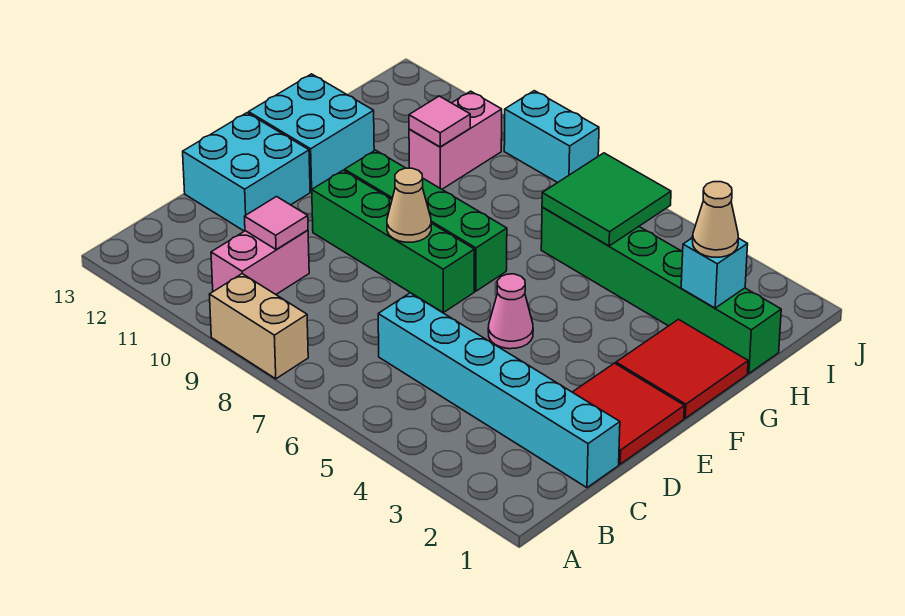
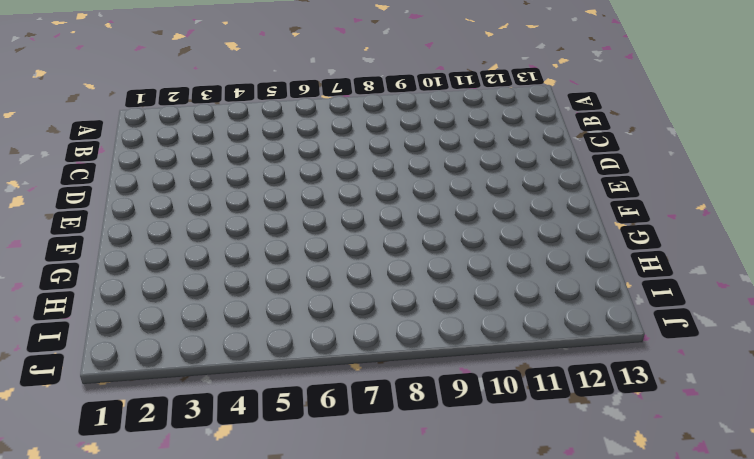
none -> tan brick A8:A9 level 1
none -> pink brick B10:C10 level 1
none -> cyan brick C1:C6 level 1

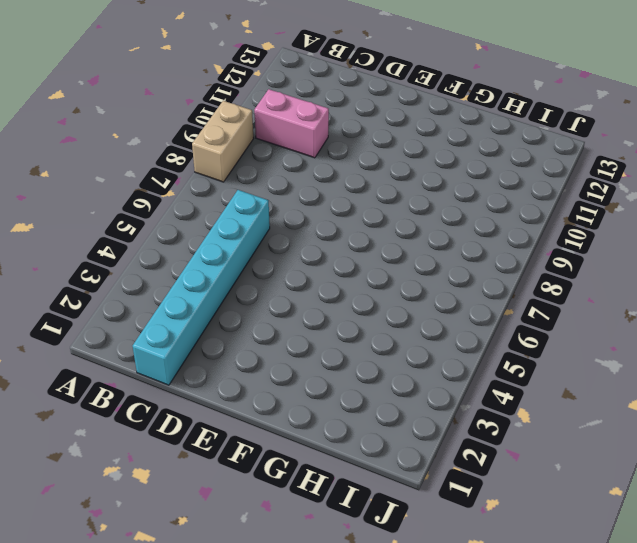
none -> red tile D1:E2 level 1
none -> cyan brick D12:E13 level 1
none -> pink cone E5 level 1

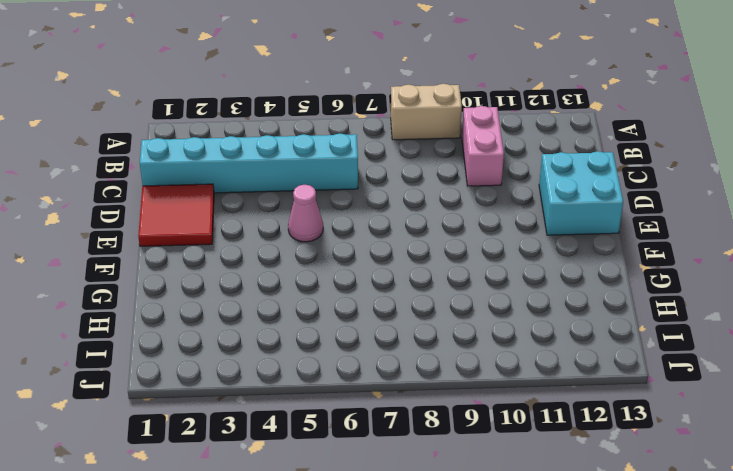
none -> green brick E7:E10 level 1
none -> red tile F1:G2 level 1
none -> green brick F7:F10 level 1

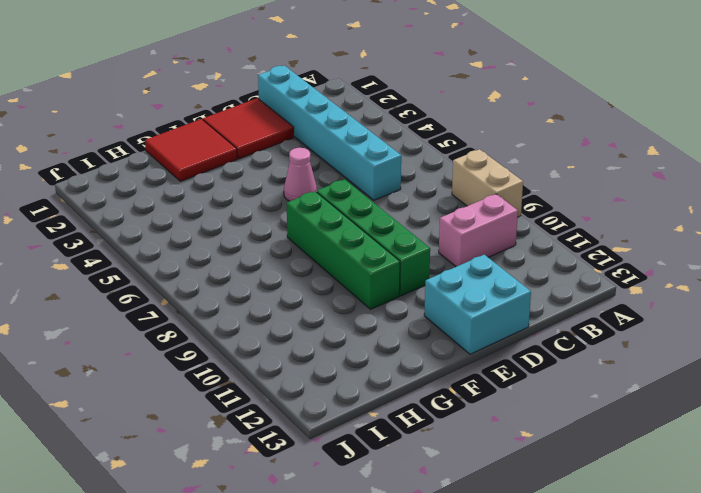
none -> cyan brick F12:G13 level 1
none -> green brick H1:H6 level 1
none -> pink brick H10:I10 level 1

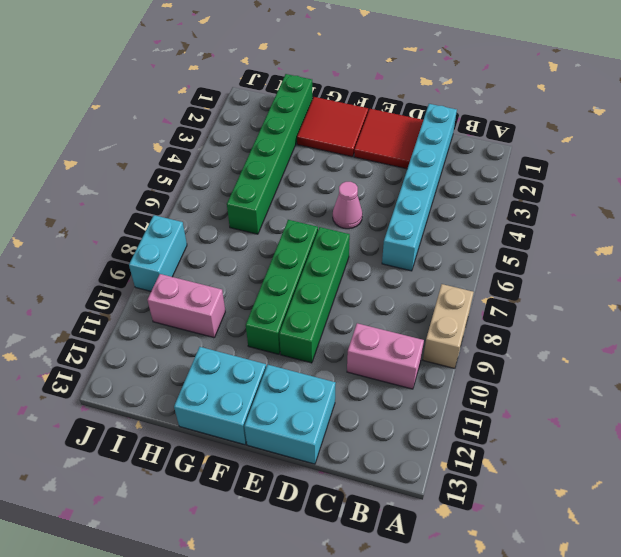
none -> pink tile C10 level 2
none -> tan cone E8 level 2
none -> cyan brick H2 level 2

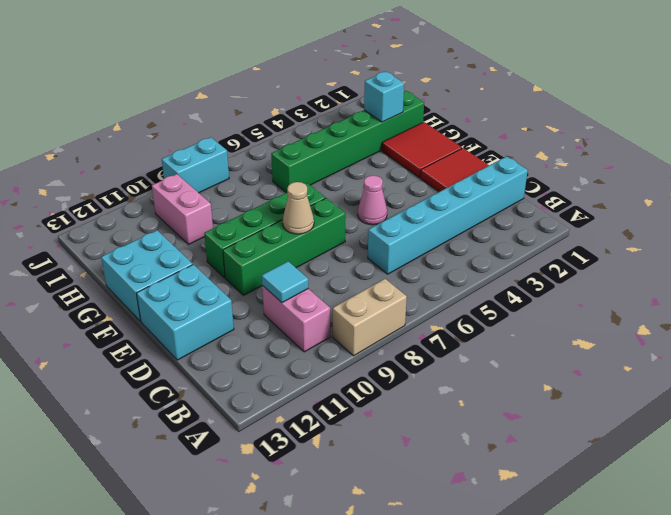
cyan tile C10 level 2 -> pink tile C10 level 2
none -> green tile H5:I6 level 2
none -> pink tile H10 level 2
none -> tan cone H2 level 3

